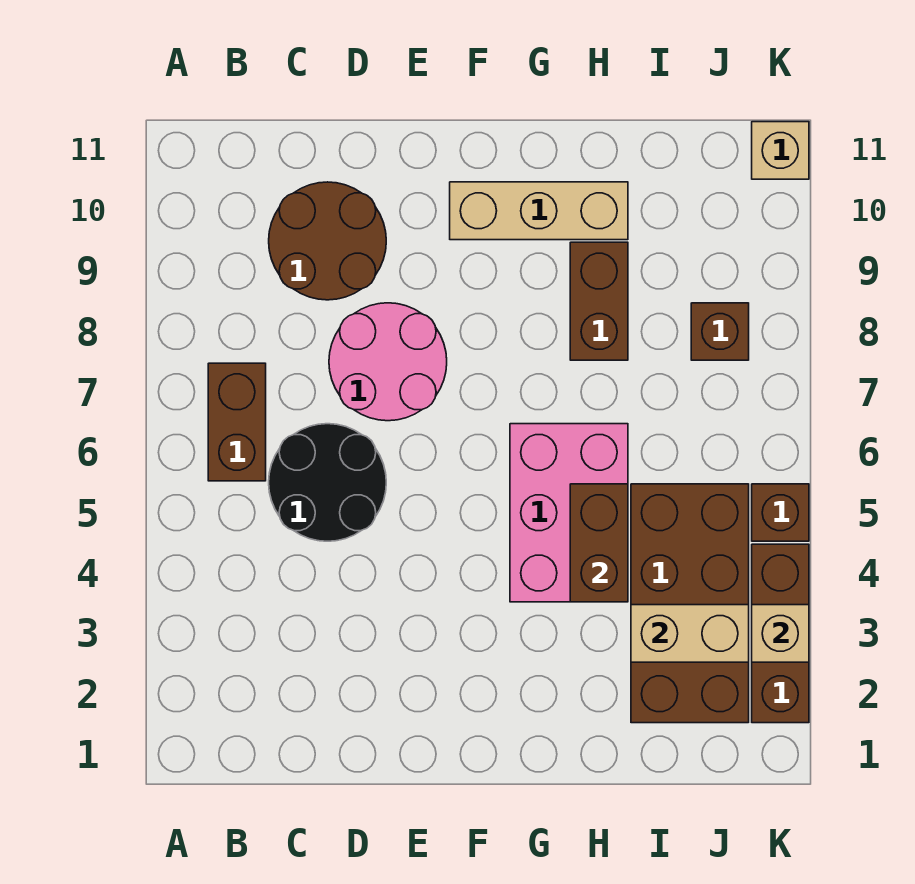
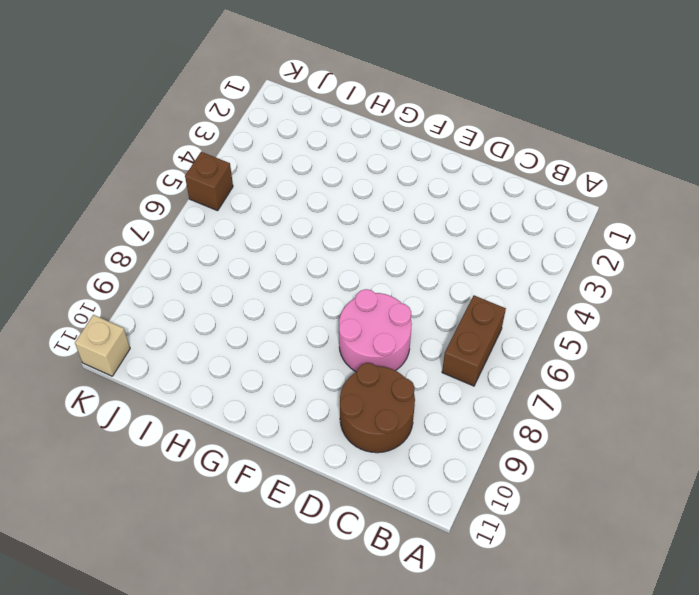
none -> black round brick C5:D6 level 1
none -> tan brick F10:H10 level 1
none -> pink brick G4:H6 level 1

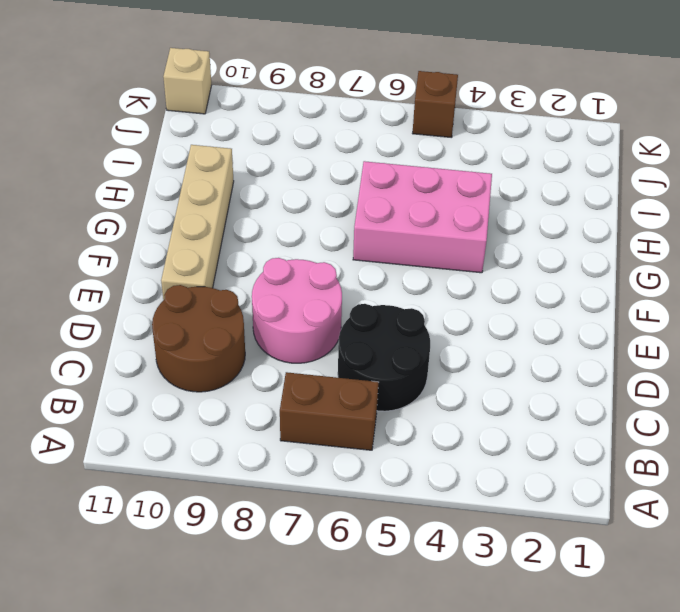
tan brick E10:H10 level 1 -> tan brick F10:H10 level 1
none -> brown brick H8:H9 level 1
none -> brown brick I2:J5 level 1
none -> brown brick J8 level 1

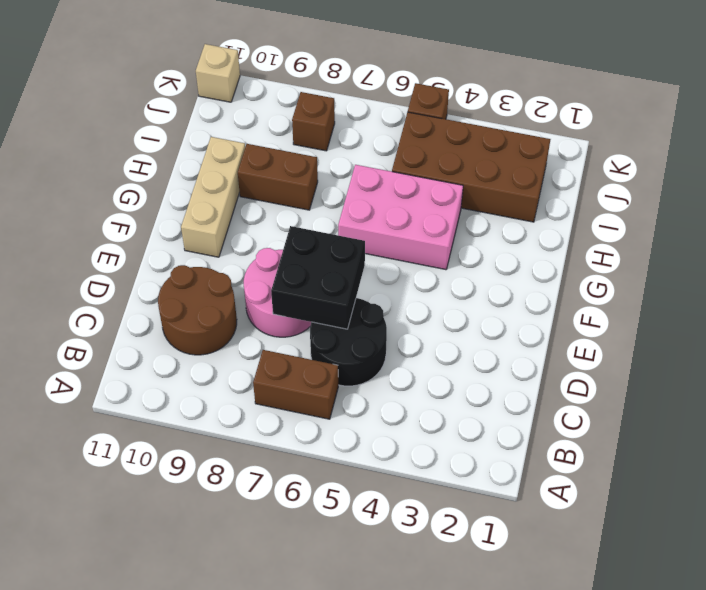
black brick D6:E7 level 2 -> none
none -> brown brick K2:K4 level 1
none -> brown brick H4:H5 level 2
none -> tan brick I3:J3 level 2

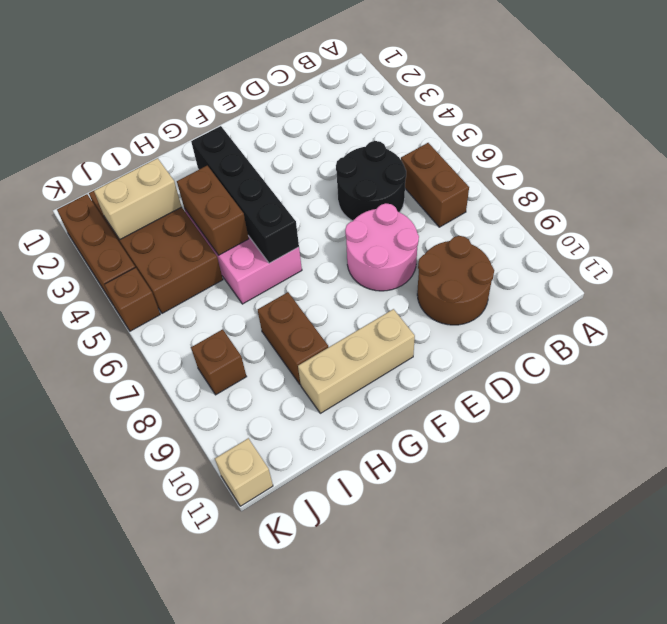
black brick G3:G6 level 2 -> none
none -> tan brick K3 level 2

